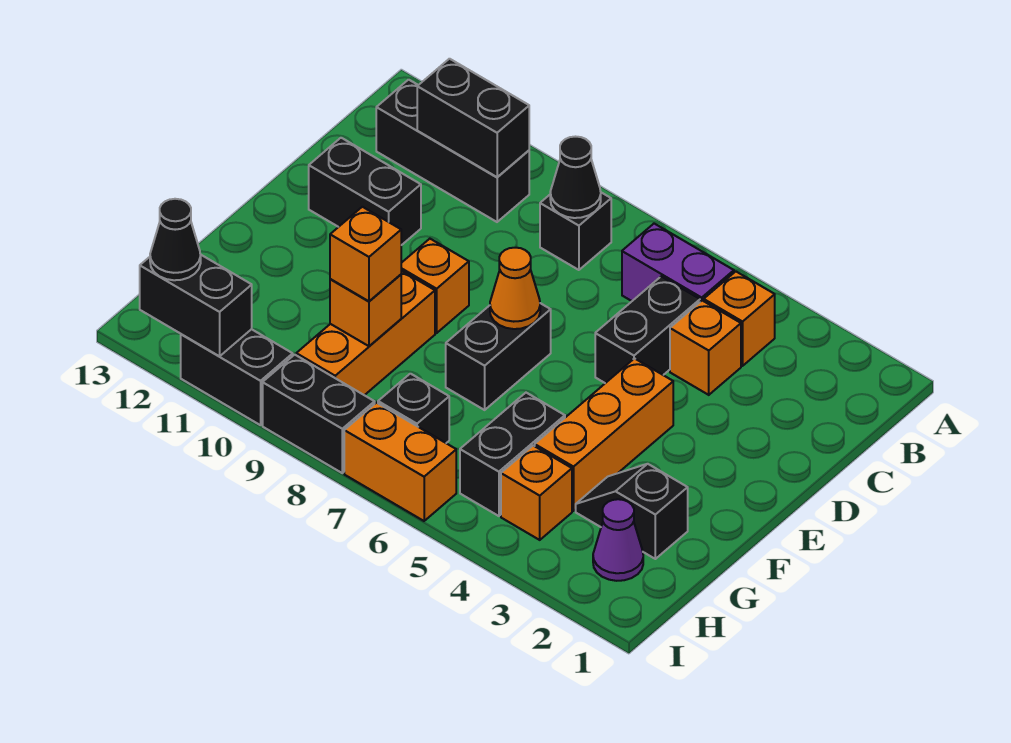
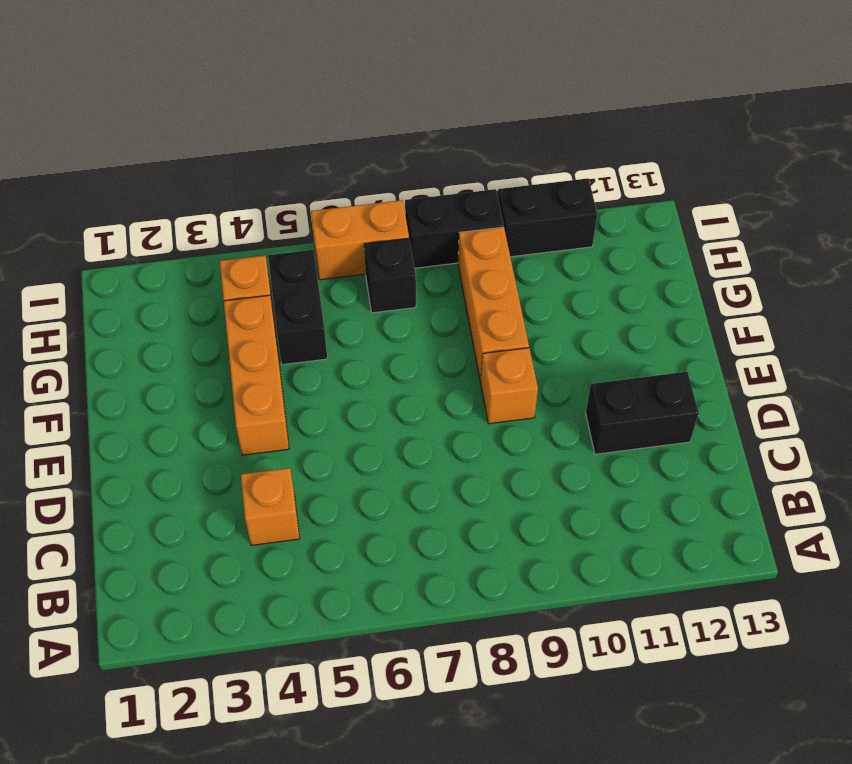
none -> orange brick B4 level 1
none -> purple brick B5:B6 level 1
none -> black brick B8 level 1

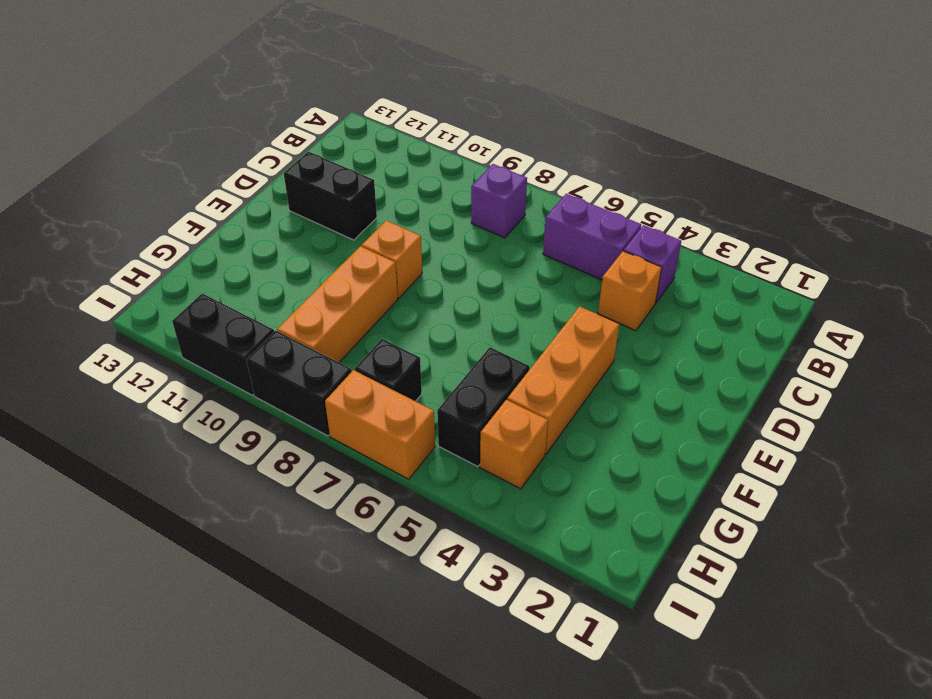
purple brick B4 level 1 -> orange brick B4 level 1
purple brick B8 level 1 -> black brick B8 level 1
none -> black brick B10:B12 level 1
none -> black brick C5:D5 level 1
none -> black brick E7:F7 level 1

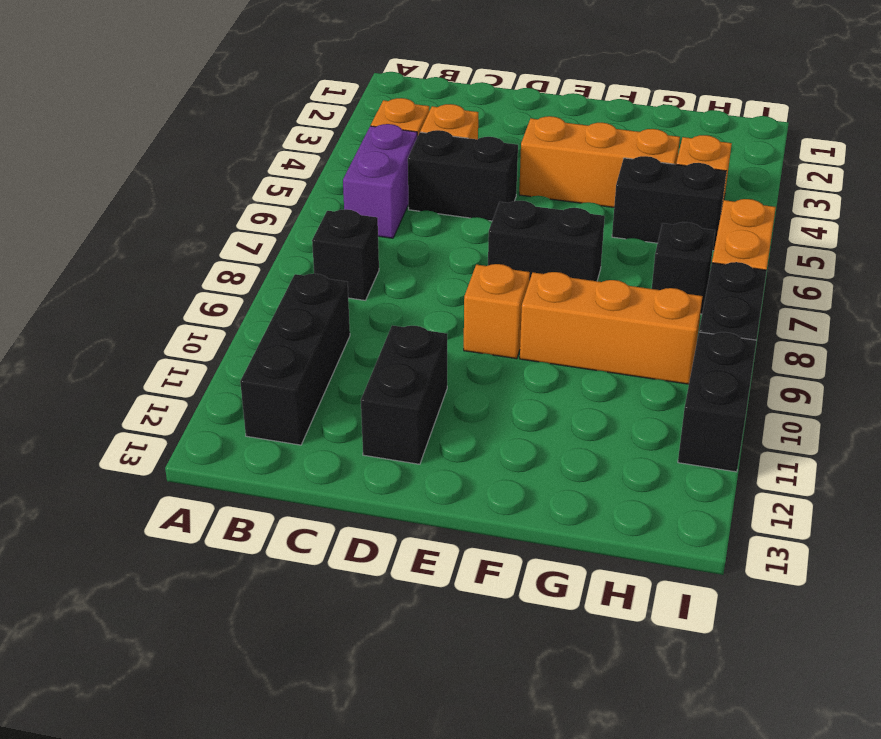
none -> black slope G2:G3 level 1 top 2
none -> purple cone H2 level 1
none -> black cone B8 level 2

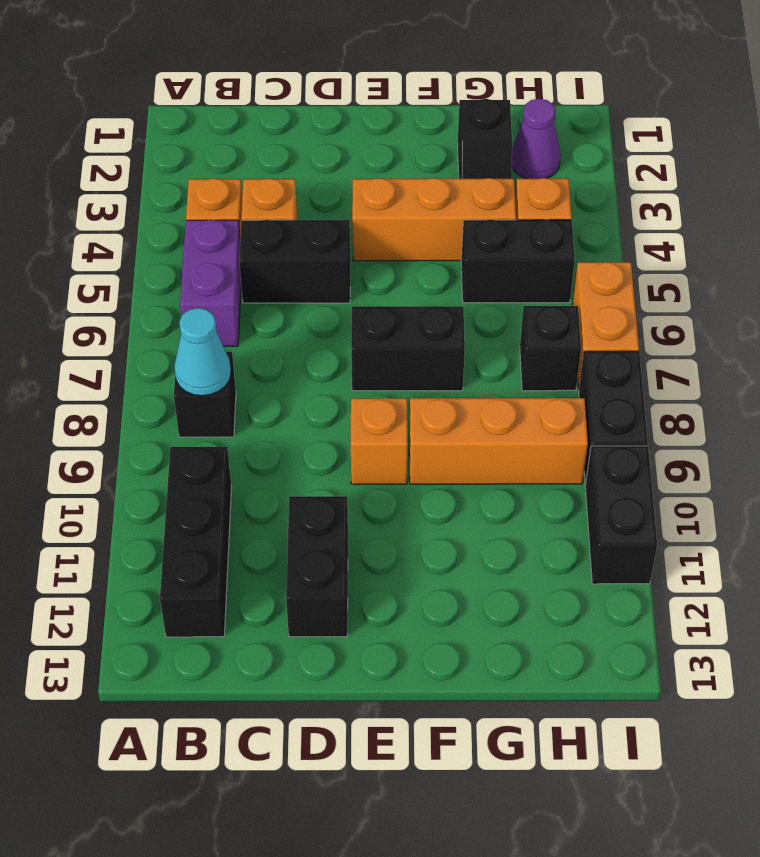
cyan cone B8 level 2 -> black cone B8 level 2
none -> black brick B10:B11 level 2
none -> orange cone E7 level 2
none -> orange brick G9 level 2

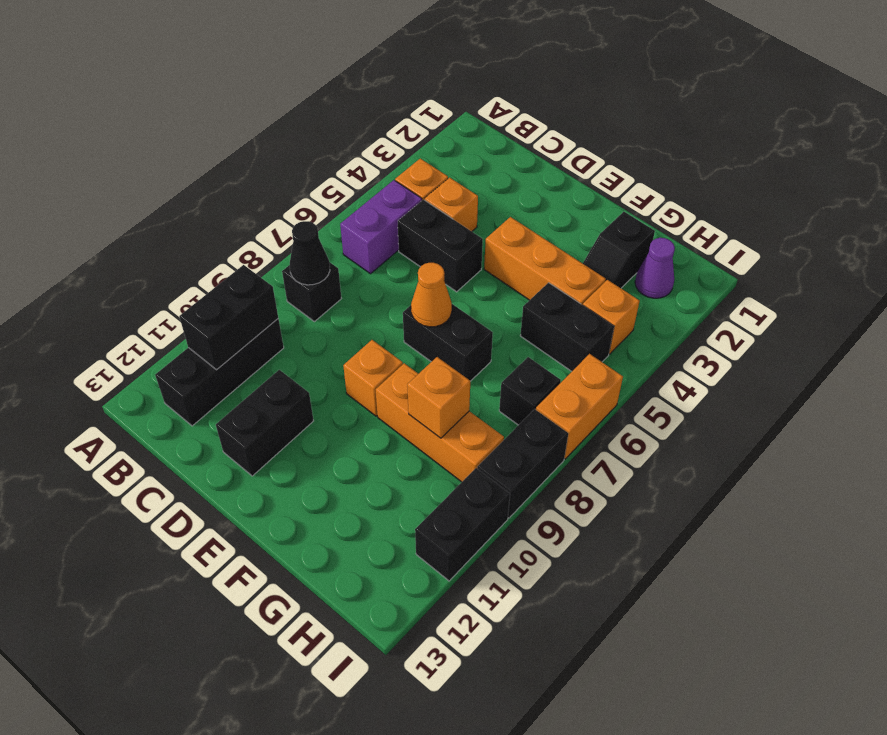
none -> black brick I11:I12 level 2
none -> orange brick G9 level 3
none -> black cone I12 level 3

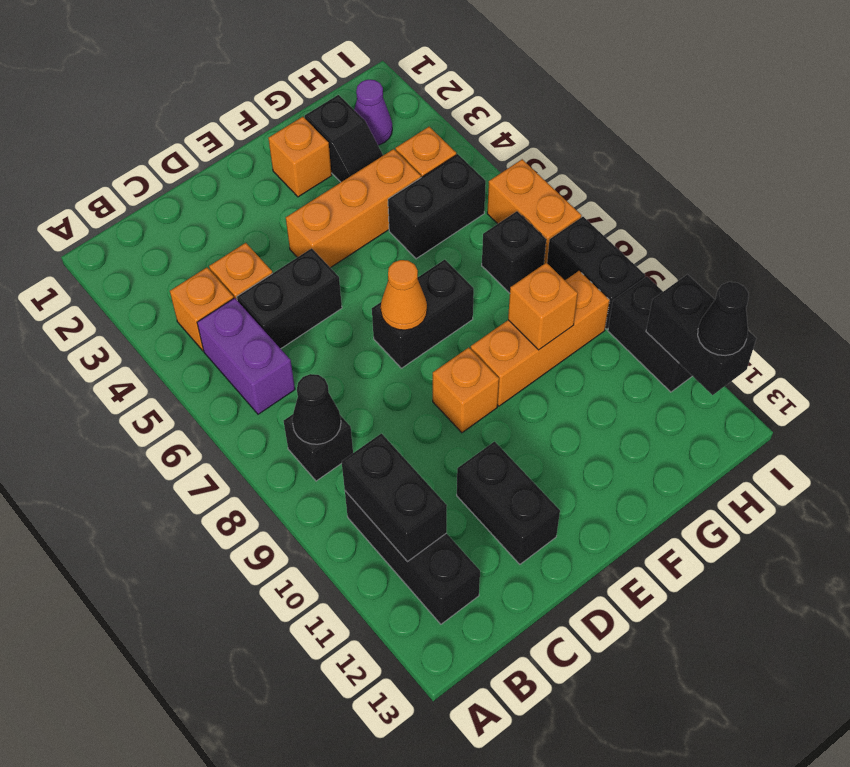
orange brick F2 level 1 -> orange brick G9 level 3

